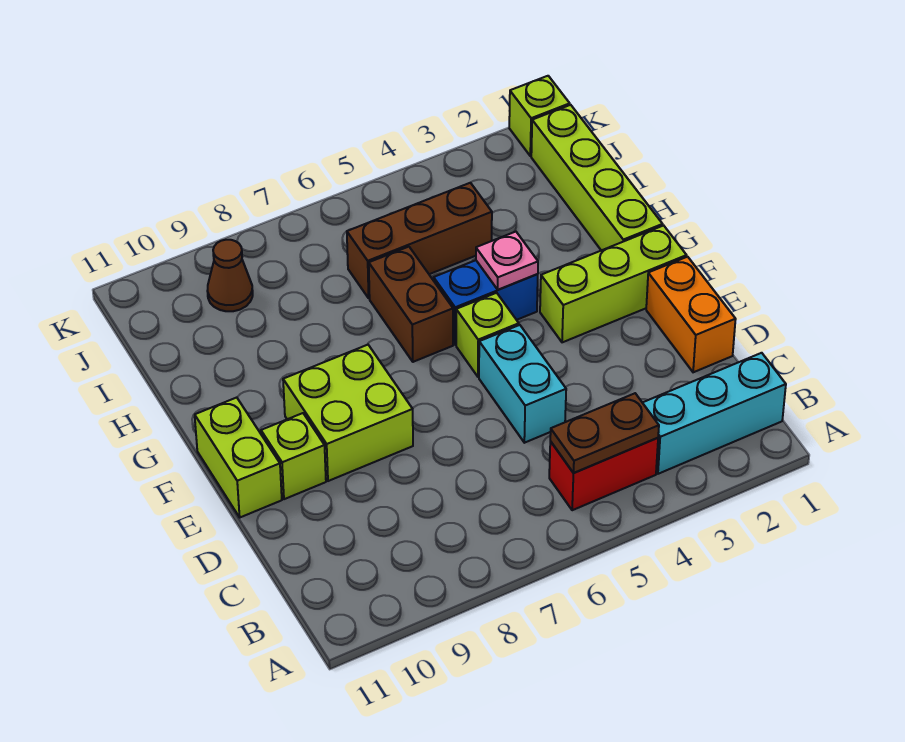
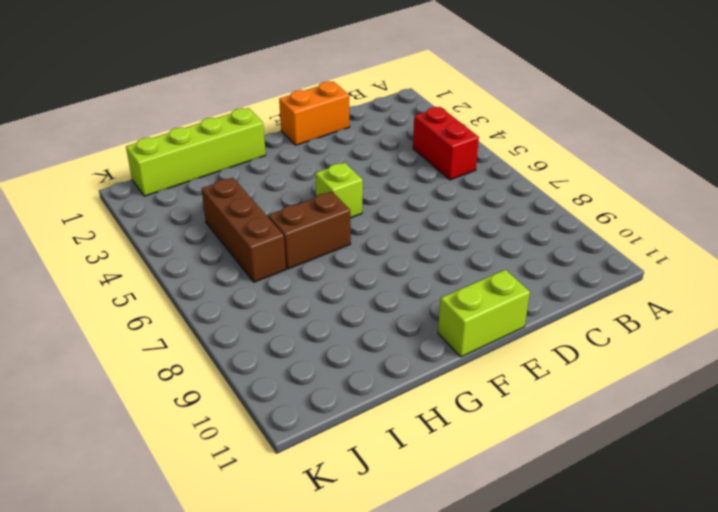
none -> cyan brick B1:B3 level 1
none -> cyan brick D5:E5 level 1
none -> lime brick E8:F9 level 1

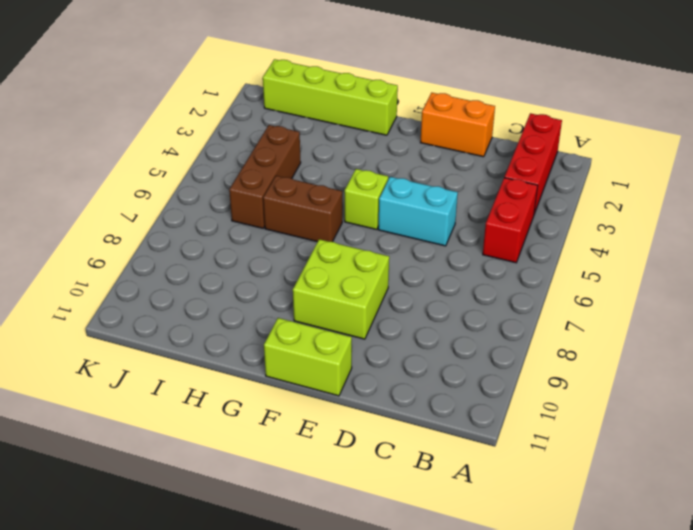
red brick B1:B3 level 1 -> cyan brick B1:B3 level 1
none -> lime brick E10 level 1
none -> lime brick F1:F3 level 1
none -> blue brick G4:G5 level 1

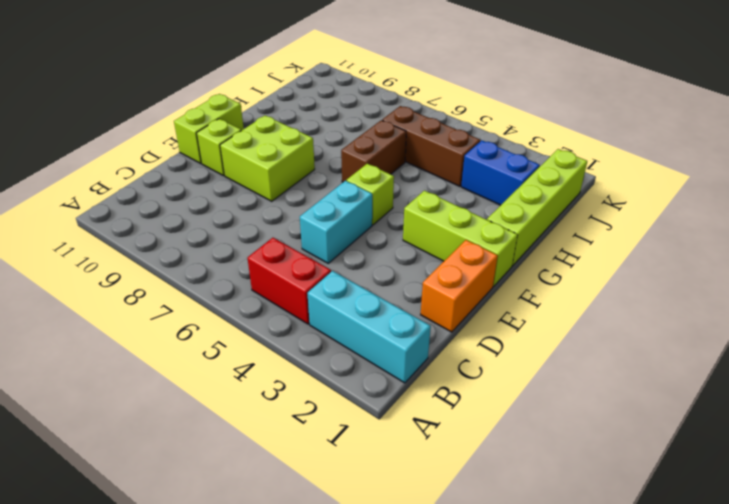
blue brick I2:I3 level 1 -> blue brick G4:G5 level 1
none -> brown cone J9 level 1
none -> lime brick K1 level 1
none -> brown plate B4:B5 level 2

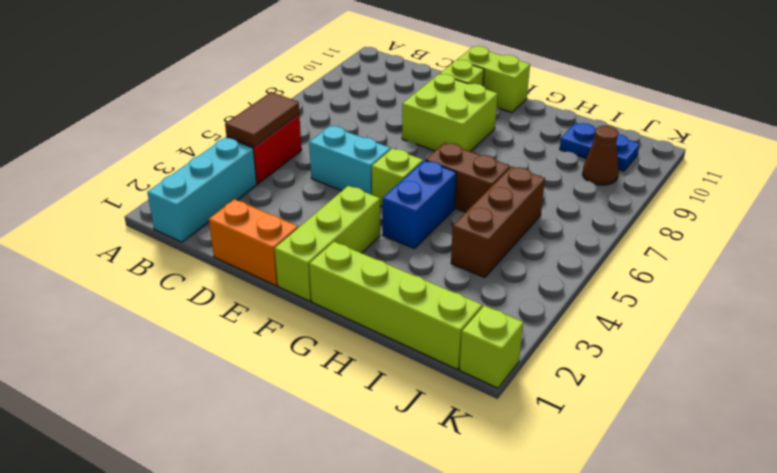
brown tile B4:B5 level 2 -> brown plate B4:B5 level 2
blue plate I10:J10 level 1 -> none
none -> pink plate G4 level 2

